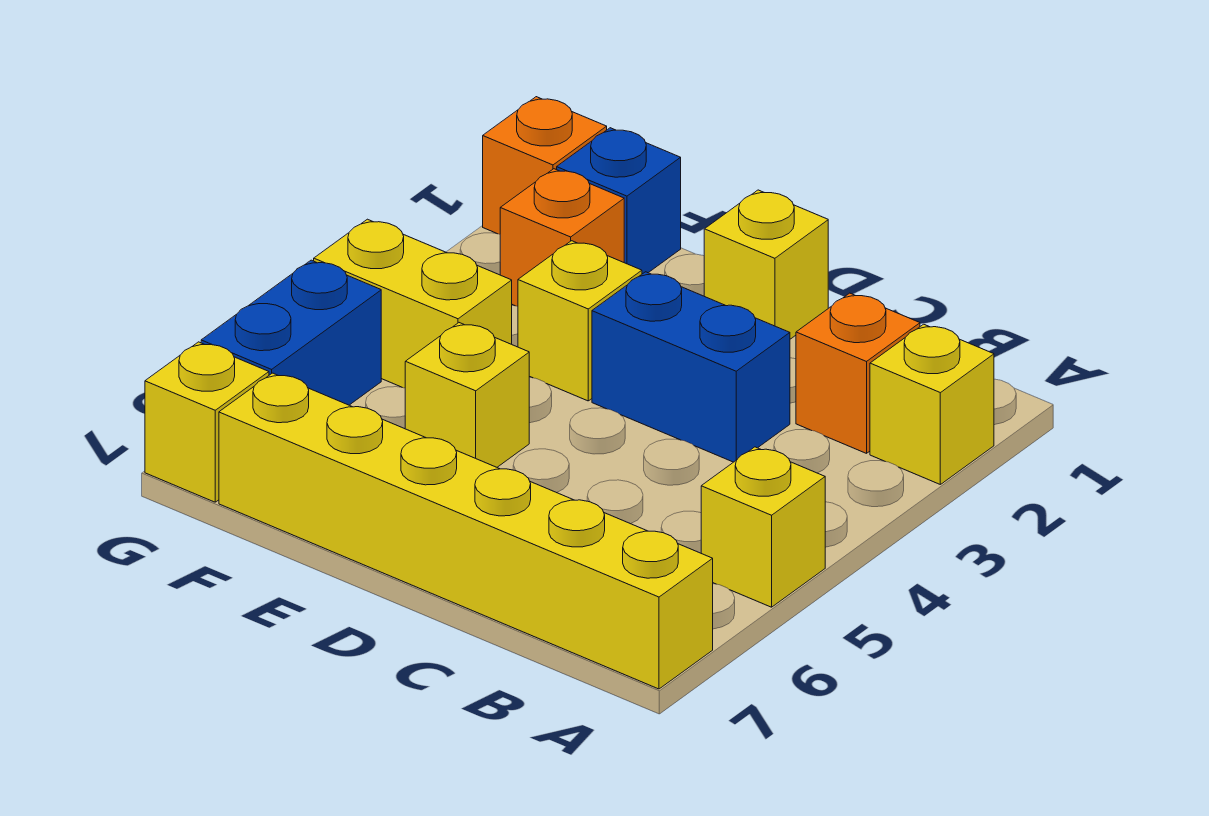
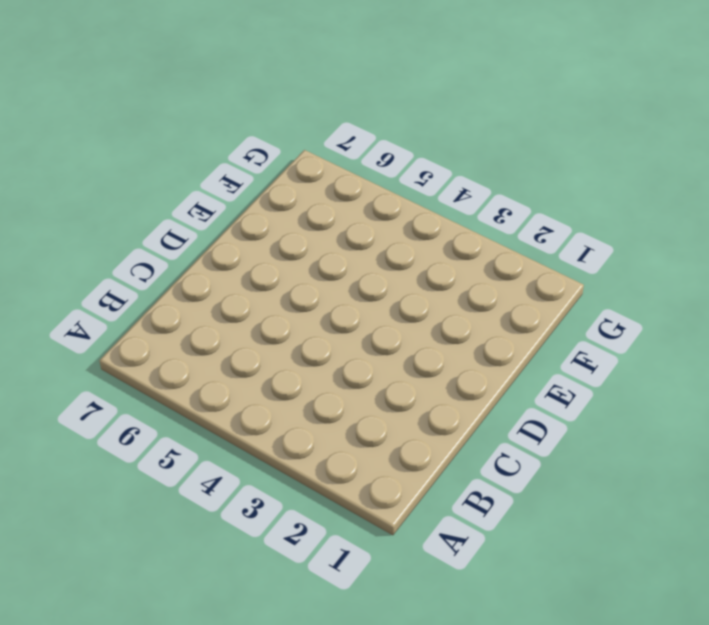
none -> yellow brick A2 level 1
none -> yellow brick A5 level 1
none -> yellow brick A7:F7 level 1

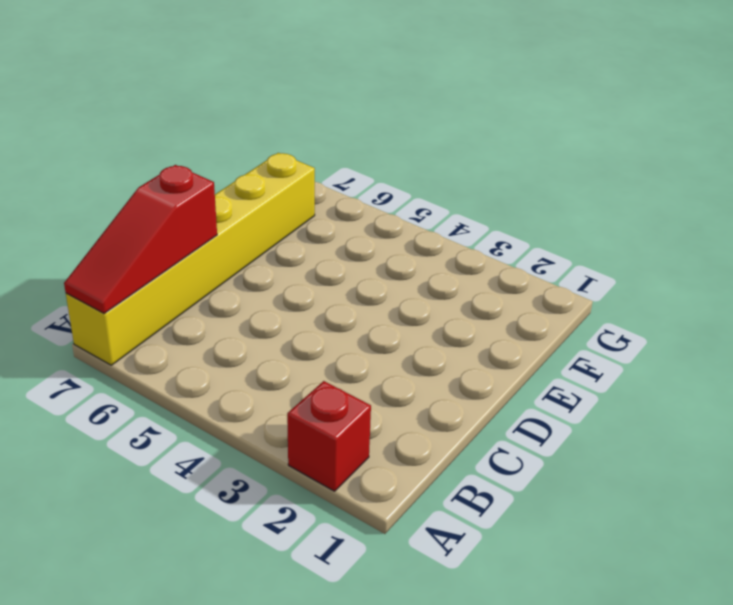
red brick A2 level 1 -> yellow brick A2 level 1
red slope A7:C7 level 2 top C -> none
none -> yellow brick A5 level 1
none -> orange brick B2 level 1
none -> blue brick C3:D3 level 1

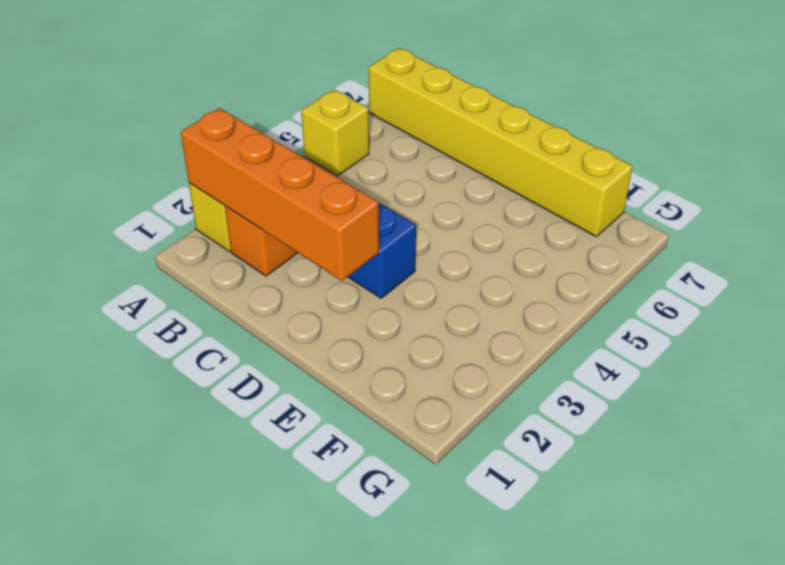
orange brick A2:D2 level 2 -> none
none -> yellow brick D1 level 1
none -> yellow brick E3 level 1
none -> yellow brick E5 level 1

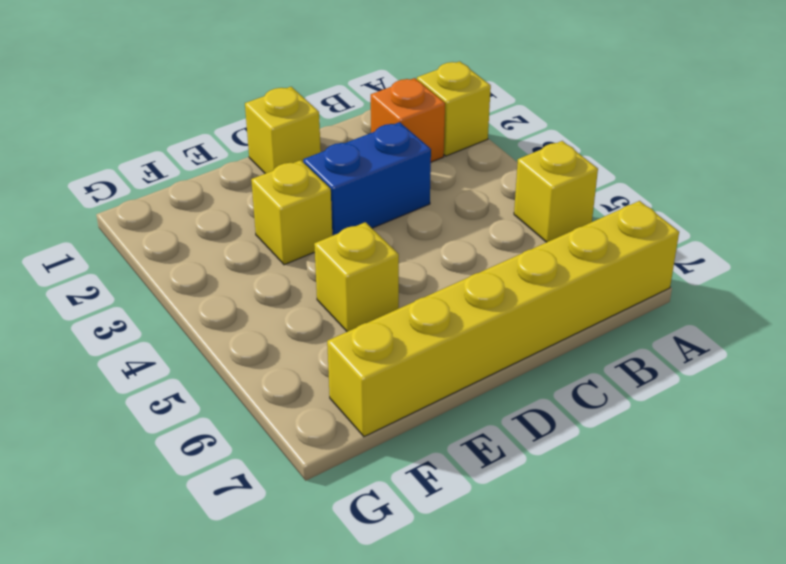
none -> blue brick F1 level 1
none -> orange brick F2 level 1
none -> yellow brick F4:G4 level 1

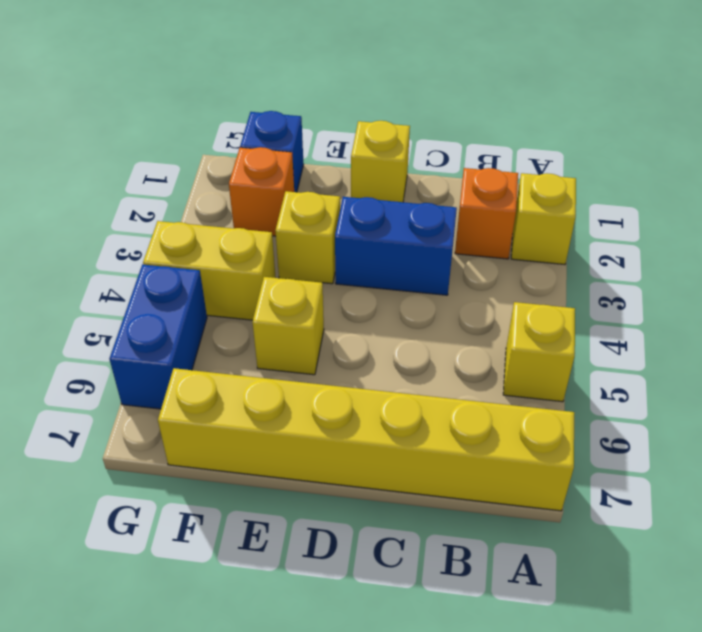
none -> orange brick G1 level 1
none -> yellow brick G7 level 1

